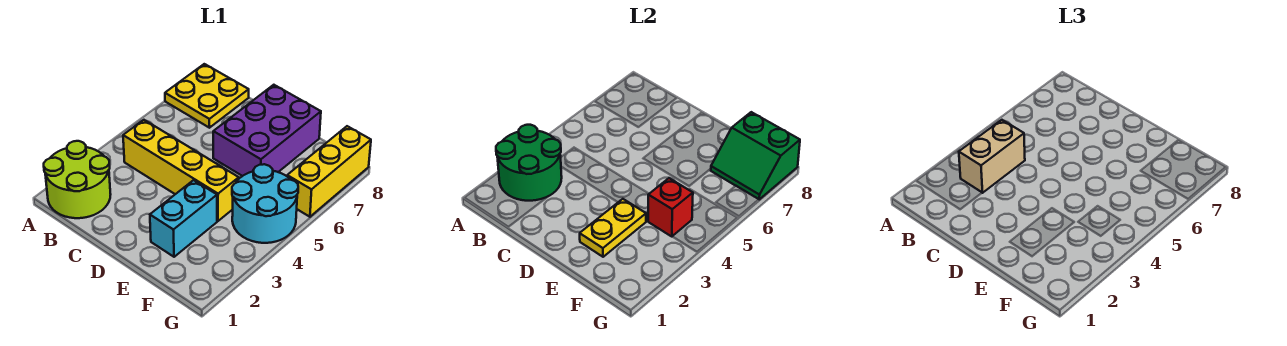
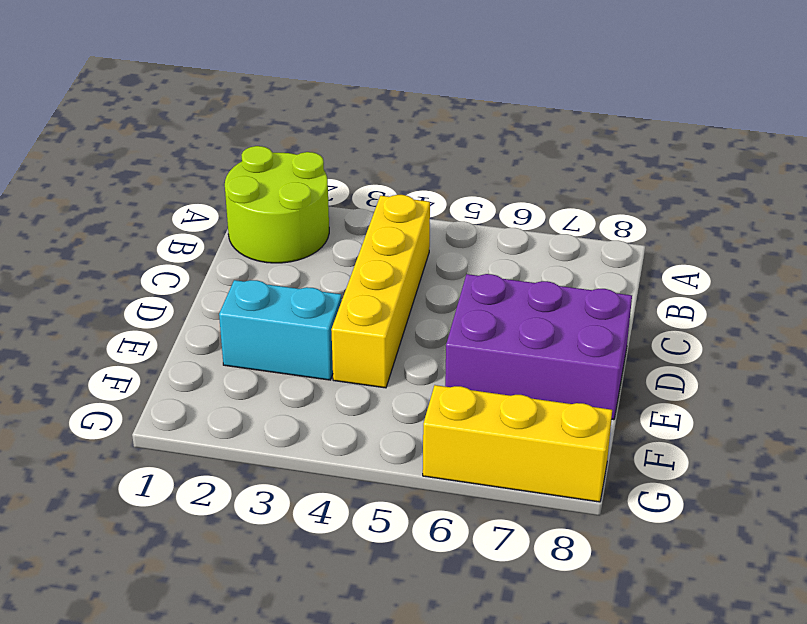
none -> yellow plate A7:B8 level 1
none -> cyan round brick F4:G5 level 1
none -> green round brick A2:B3 level 2

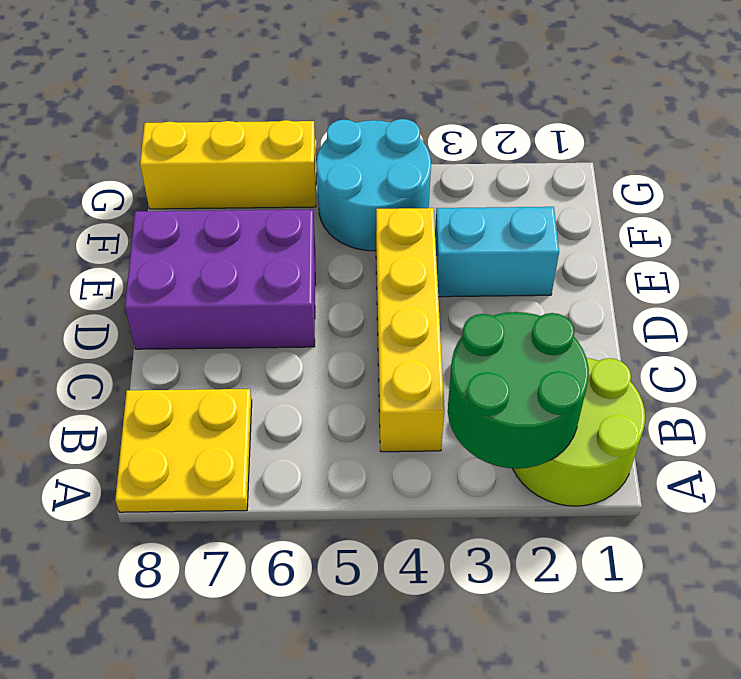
none -> yellow plate E2:E3 level 2
none -> red brick F4 level 2
none -> green slope F7:G8 level 2 top 8

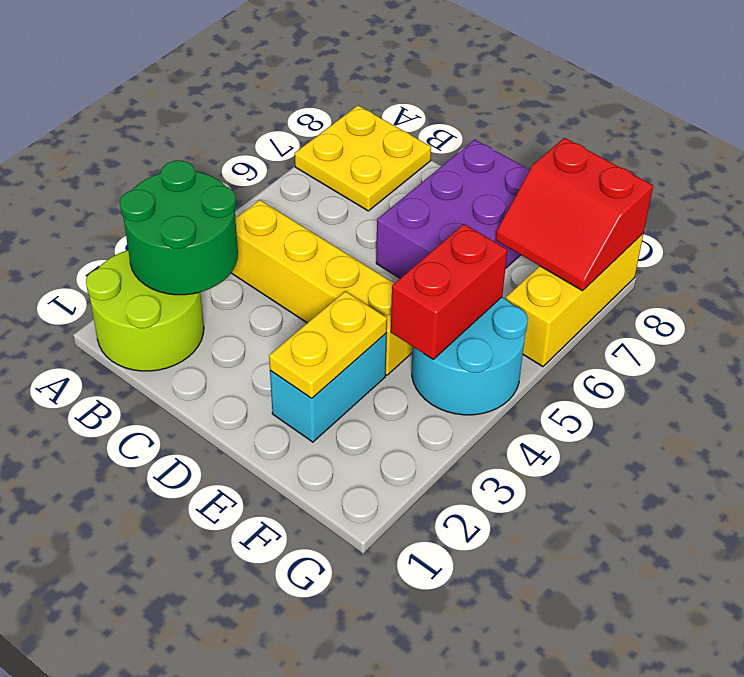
red brick F4:F5 level 2 -> red brick F4 level 2
red slope F7:G8 level 2 top 8 -> green slope F7:G8 level 2 top 8
none -> tan brick B3:B4 level 3

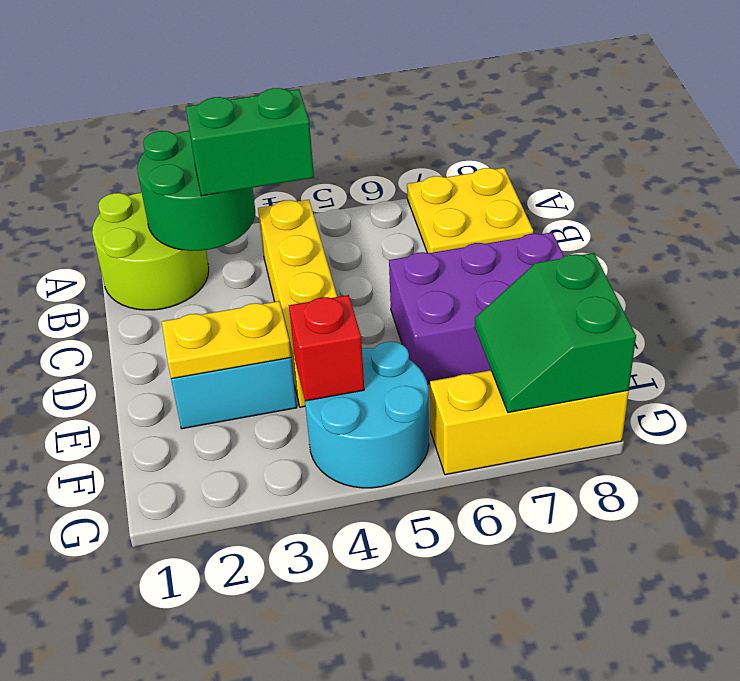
green brick B3:B4 level 3 -> tan brick B3:B4 level 3

